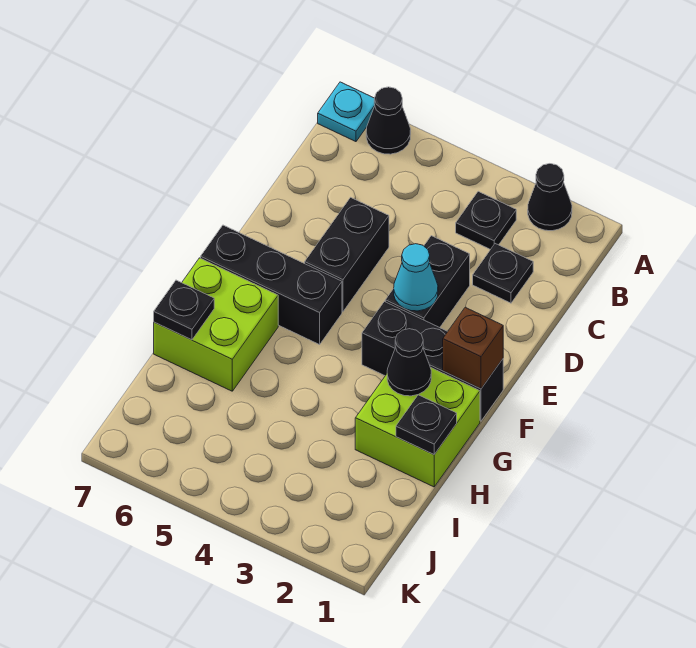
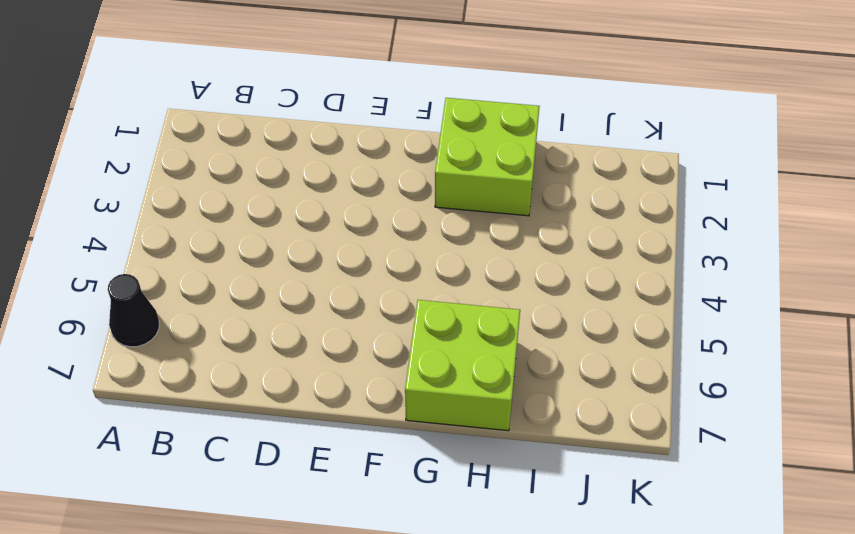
none -> black cone A2 level 1
none -> cyan plate A7 level 1
none -> black plate B3 level 1

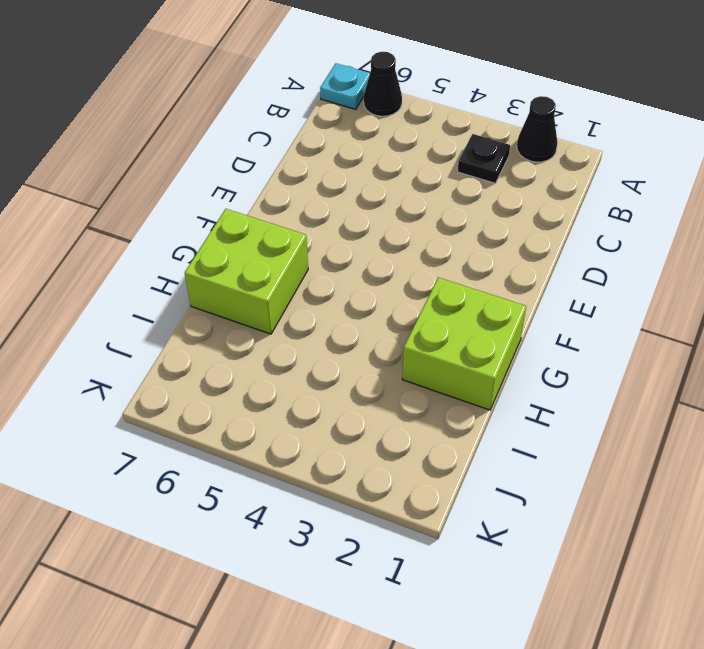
none -> black plate C2 level 1
none -> black brick D3:E3 level 1
none -> black brick D5:E5 level 1

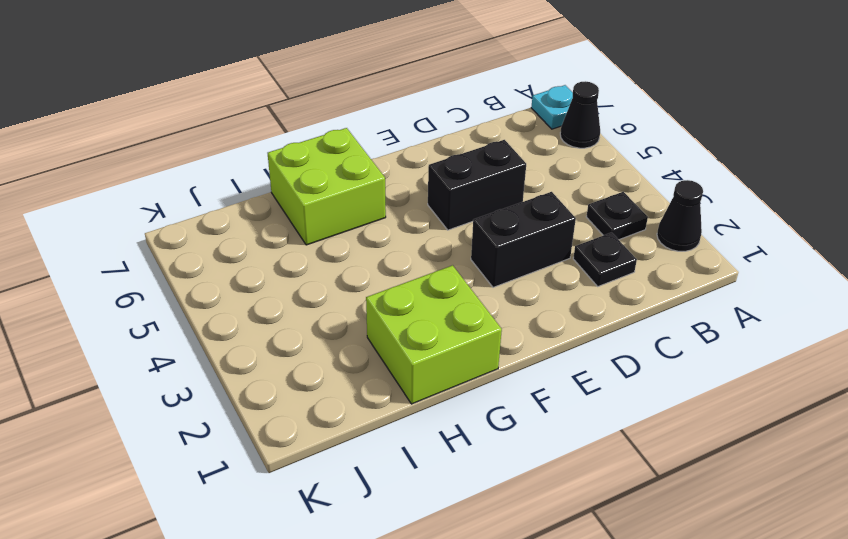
none -> black brick F1:F3 level 1
none -> black brick F5:F7 level 1
none -> cyan cone E3 level 2

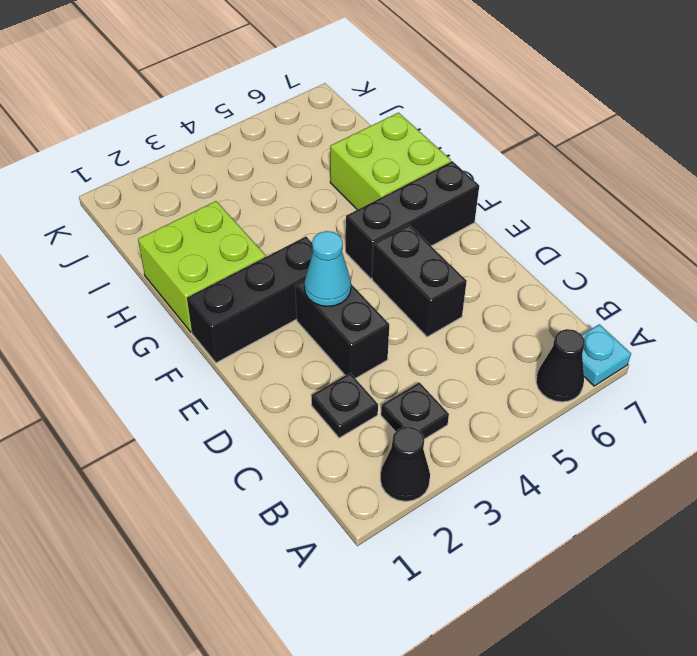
none -> brown brick F1 level 2
none -> black cone G2 level 2
none -> black plate H1 level 2

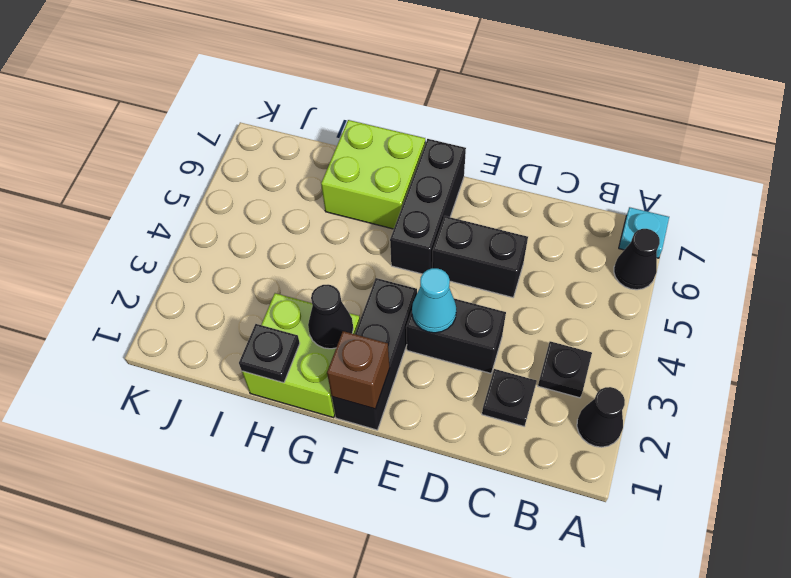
none -> black plate H7 level 2

